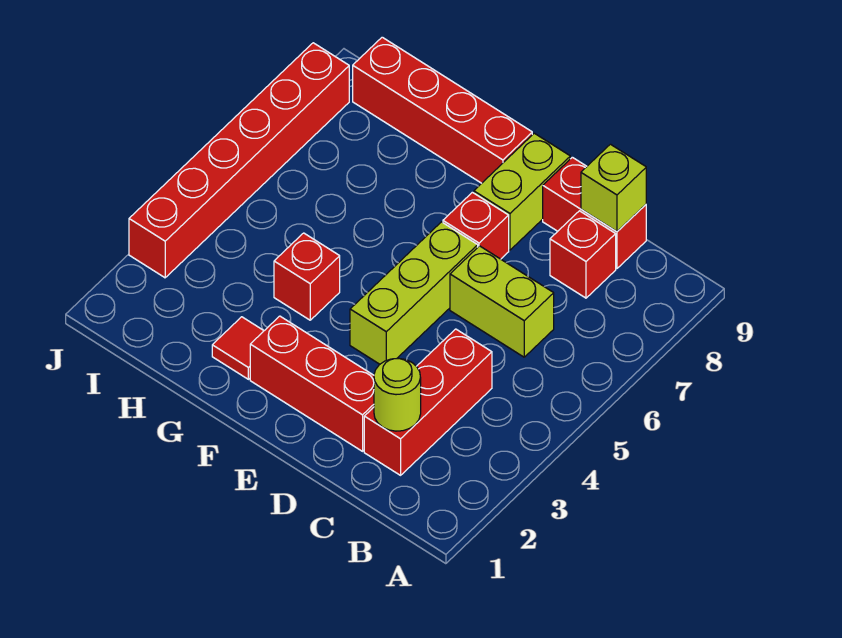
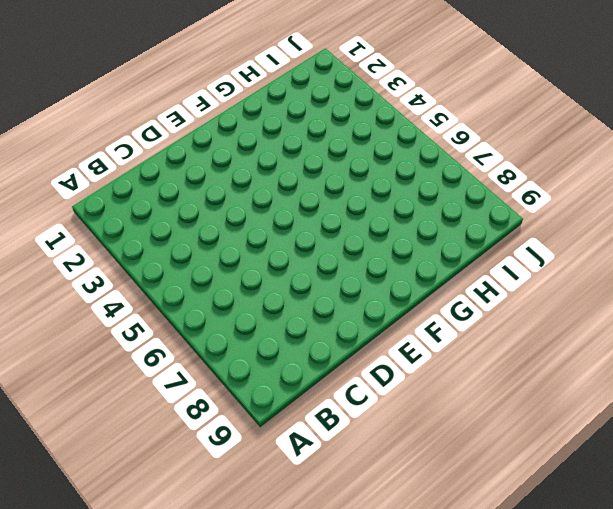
none -> red brick C2:C4 level 1
none -> lime brick C6:D6 level 1
none -> red brick C8 level 1

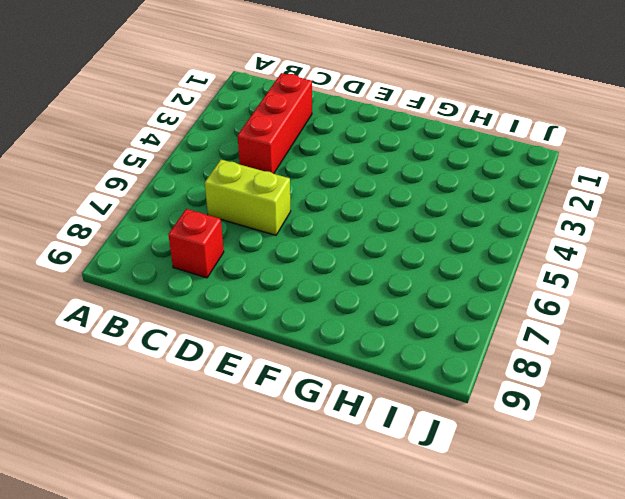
none -> red brick C9:D9 level 1
none -> red brick D2:F2 level 1
none -> lime brick E4:E6 level 1

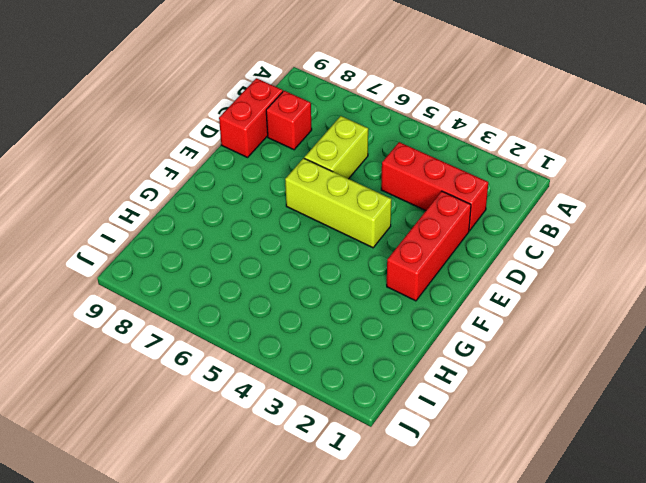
none -> red brick E7 level 1
none -> lime brick E8:E9 level 1
none -> red brick F9:I9 level 1

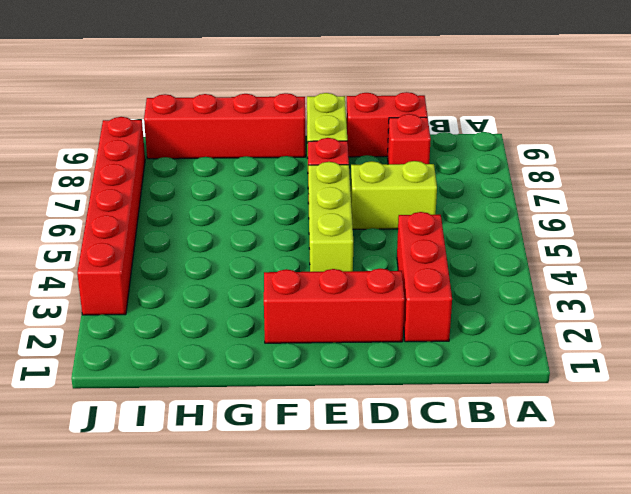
none -> red tile G2 level 1
none -> red brick G4 level 1
none -> lime round brick C2 level 2

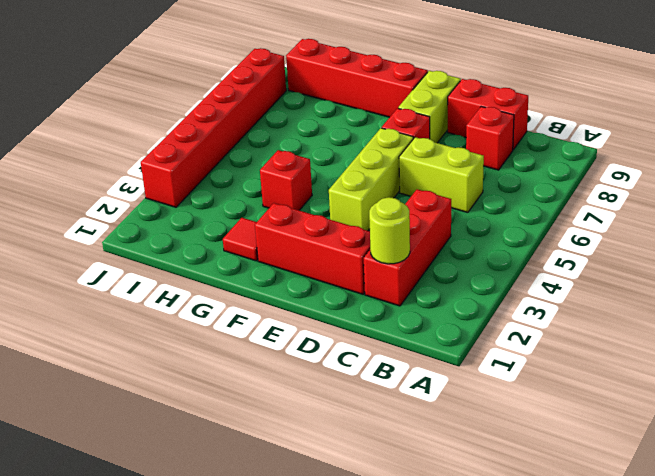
none -> lime brick C9 level 2

